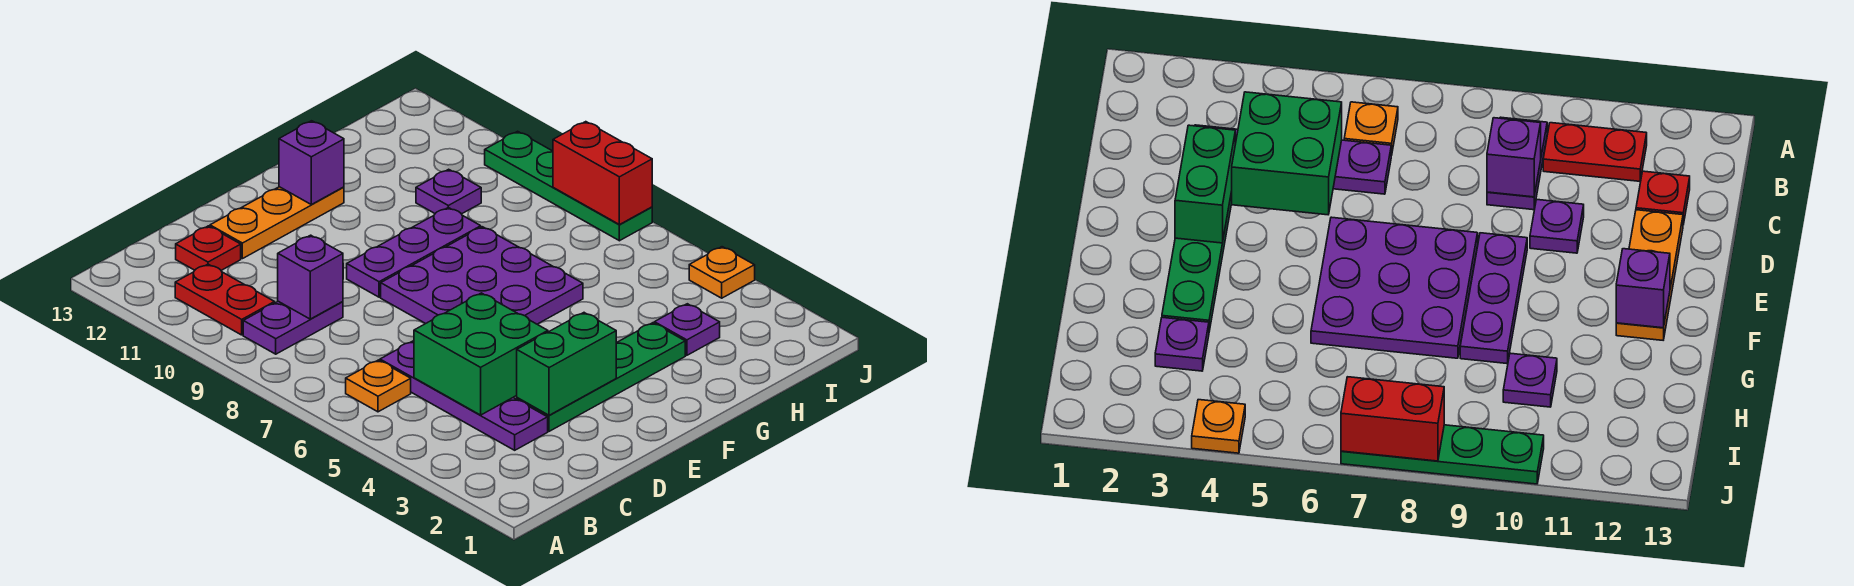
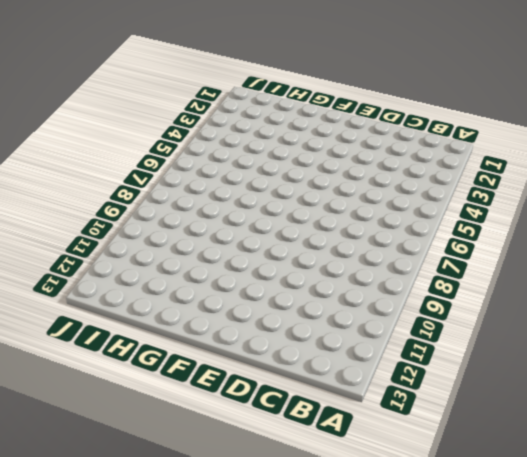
none -> orange plate B6 level 1
none -> purple plate B9:C9 level 1
none -> red plate B10:B11 level 1

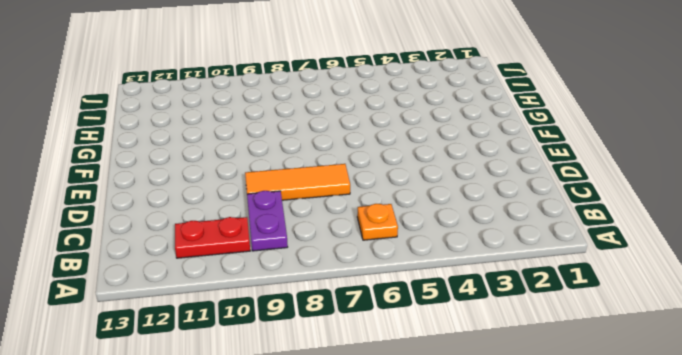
orange tile D7:D9 level 1 -> none
none -> purple plate C3:C6 level 1
none -> red plate C12 level 1
none -> green plate D3:G3 level 1

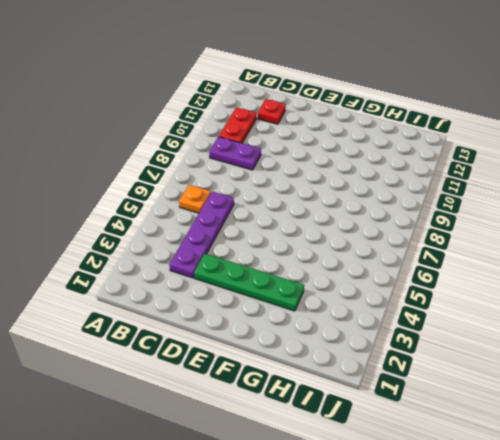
none -> purple plate D10 level 1
none -> orange plate D12:F12 level 1
none -> purple plate E6:G8 level 1

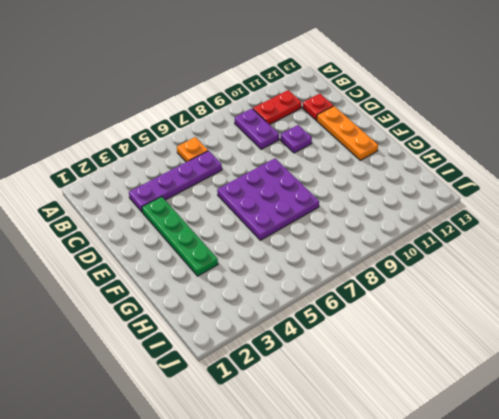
none -> purple plate E9:G9 level 1
none -> purple plate H3 level 1
none -> purple plate H10 level 1

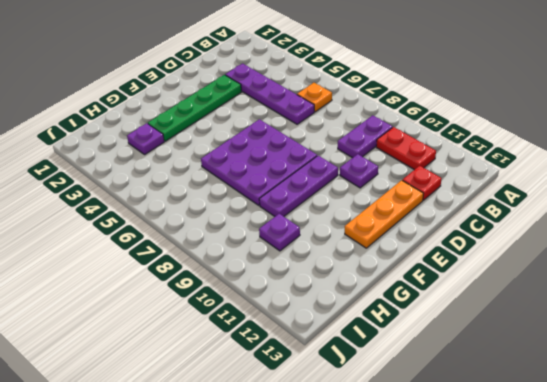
none -> orange plate J4 level 1
none -> green plate J7:J10 level 1
none -> green brick C4:D5 level 2

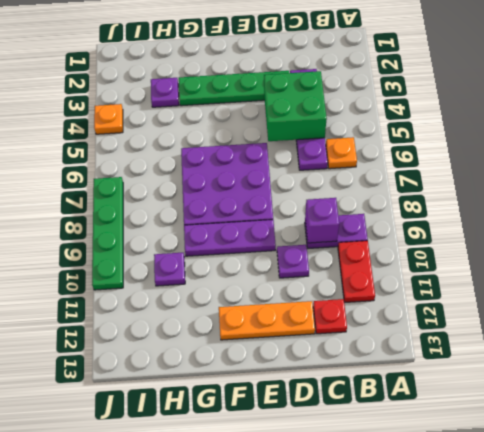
none -> green brick D3:E3 level 2
none -> purple brick F12 level 2
none -> red brick J7:J8 level 2

